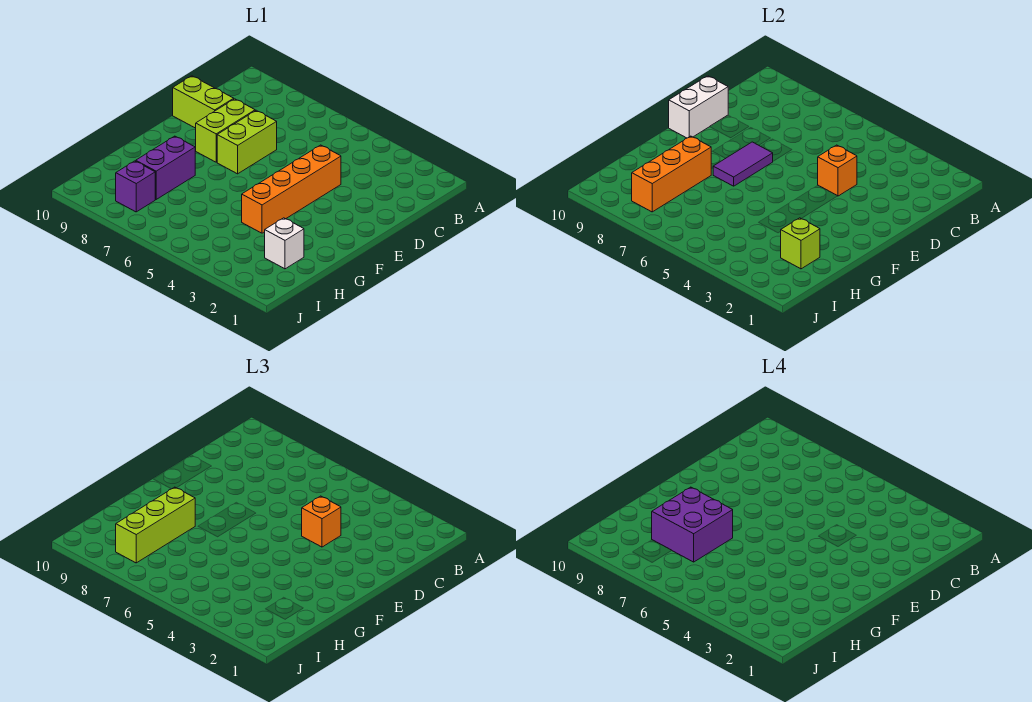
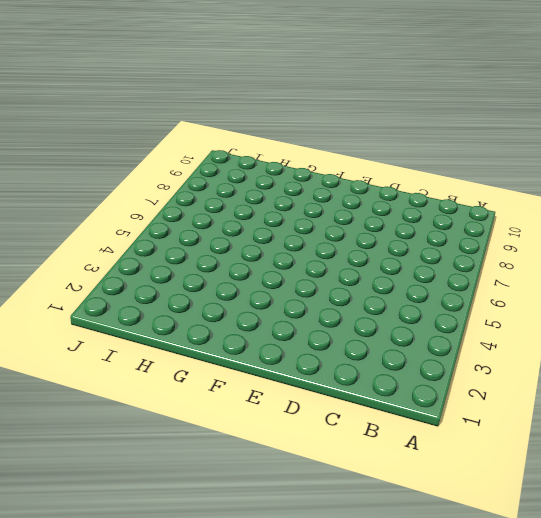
none -> orange brick D4:G4 level 1
none -> lime brick D7:E7 level 1
none -> lime brick D8:E8 level 1

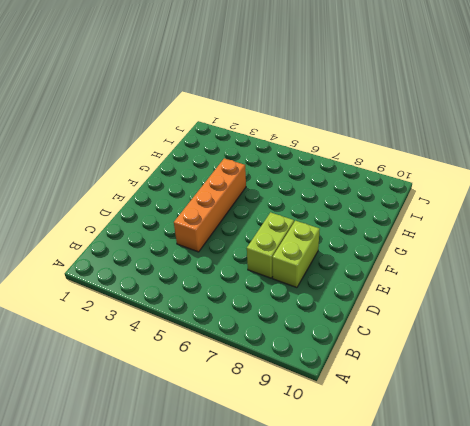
none -> lime brick D9:D10 level 1
none -> purple brick G8:H8 level 1
none -> white brick H2 level 1

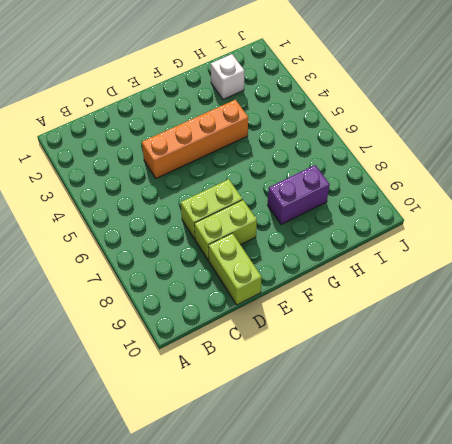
none -> purple brick I8 level 1
none -> orange brick D4 level 2
none -> white brick D10:E10 level 2

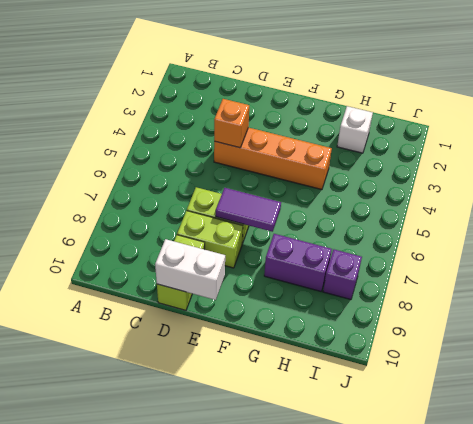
none -> orange brick G8:I8 level 2
none -> lime brick H2 level 2
none -> orange brick D4 level 3

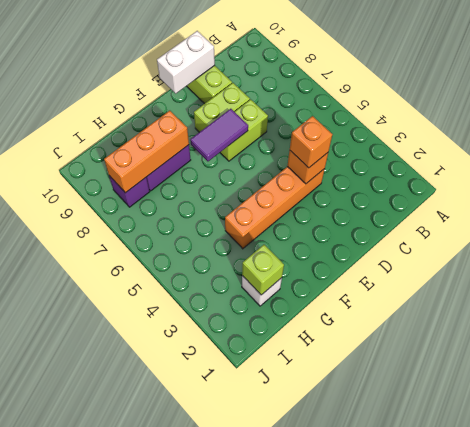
none -> lime brick G8:I8 level 3
none -> purple brick G7:H8 level 4

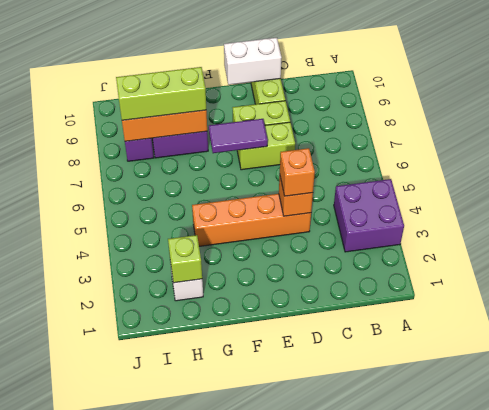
purple brick A3:B4 level 1 -> purple brick G7:H8 level 4

